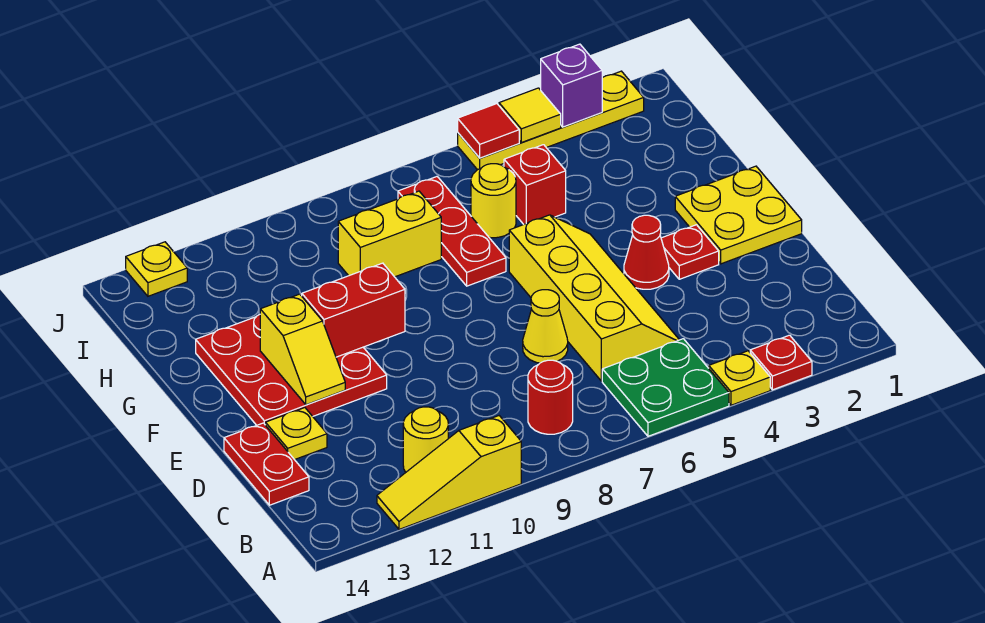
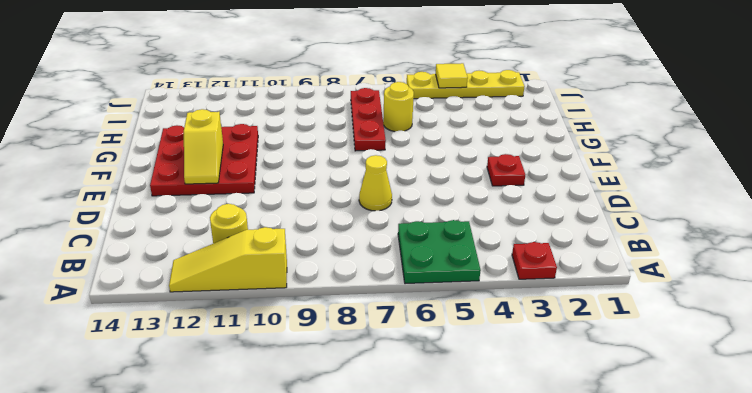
none -> yellow plate A4 level 1
none -> red round brick B8 level 1
none -> yellow slope C5:F6 level 1 top 6

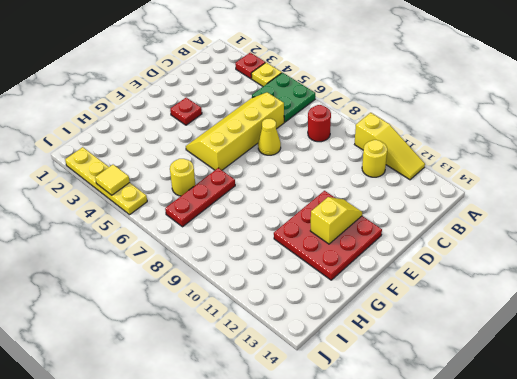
none -> red plate C14:D14 level 1
none -> yellow plate D13 level 1
none -> yellow plate E1:F2 level 1

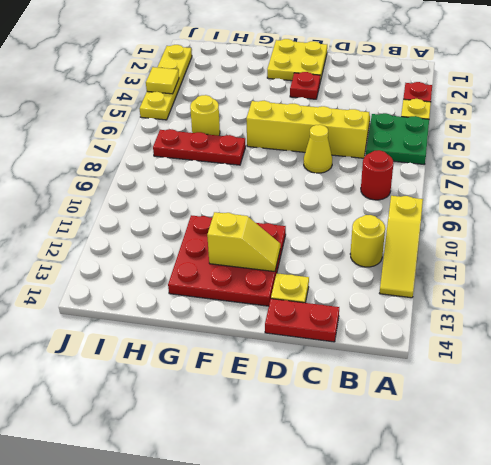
none -> red cone E4 level 1
none -> red brick H5 level 1
none -> yellow brick H8:H9 level 1

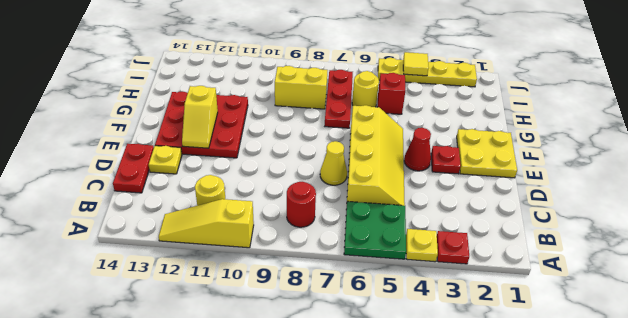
none -> yellow plate J13 level 1
none -> red brick F10:F11 level 2
none -> purple brick J3 level 2

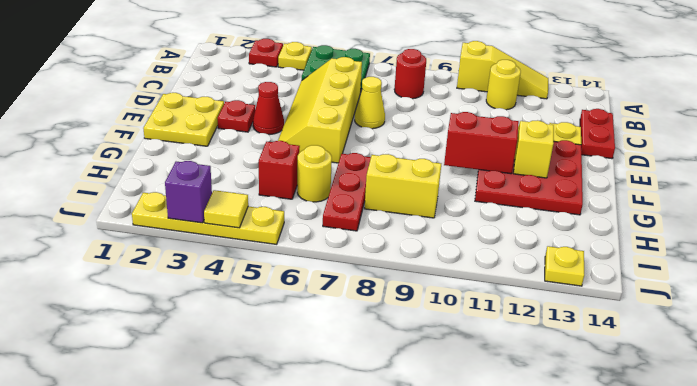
none -> red tile J5 level 2

